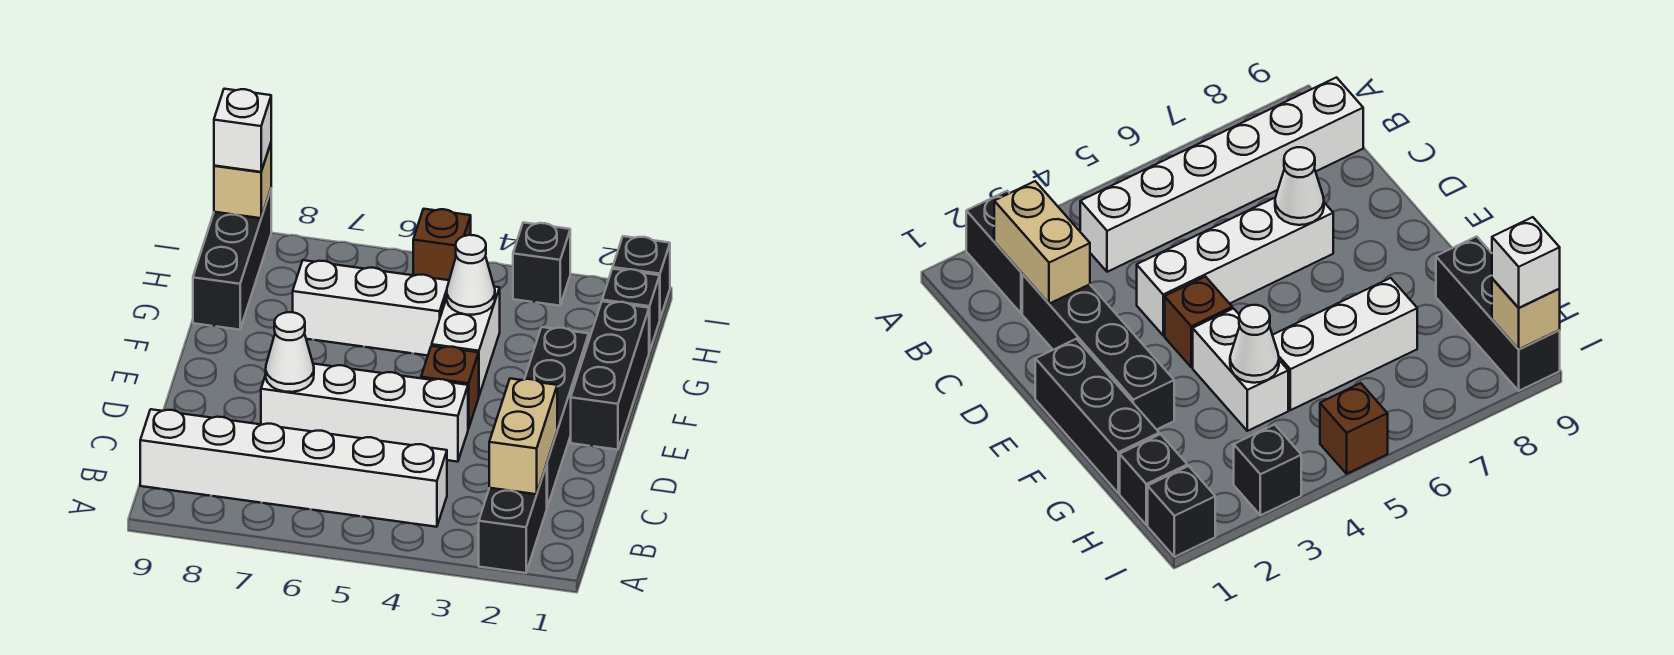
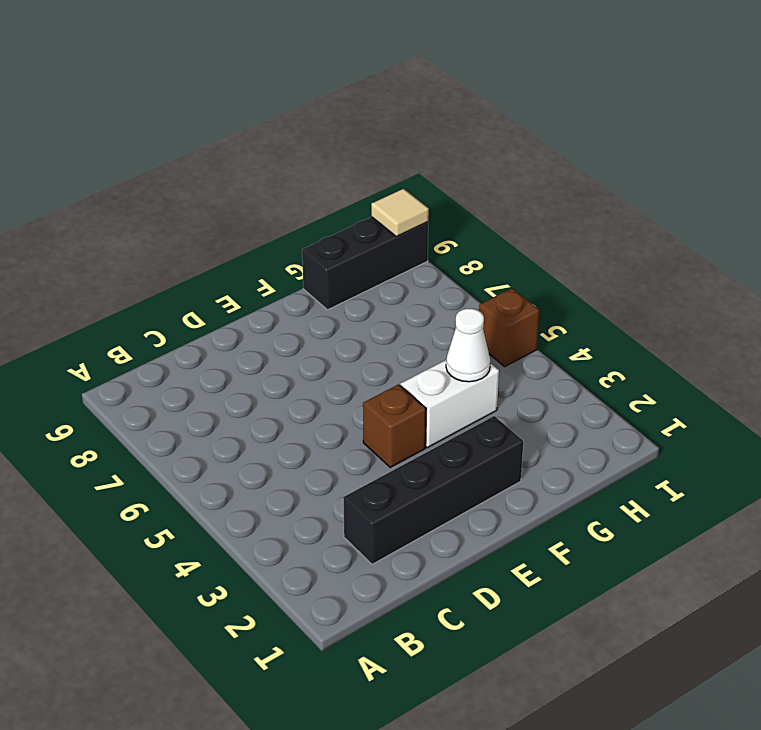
tan tile I9 level 2 -> tan brick I9 level 2
none -> black brick A2:B2 level 1
none -> white brick B4:B9 level 1
none -> white brick D4:D7 level 1

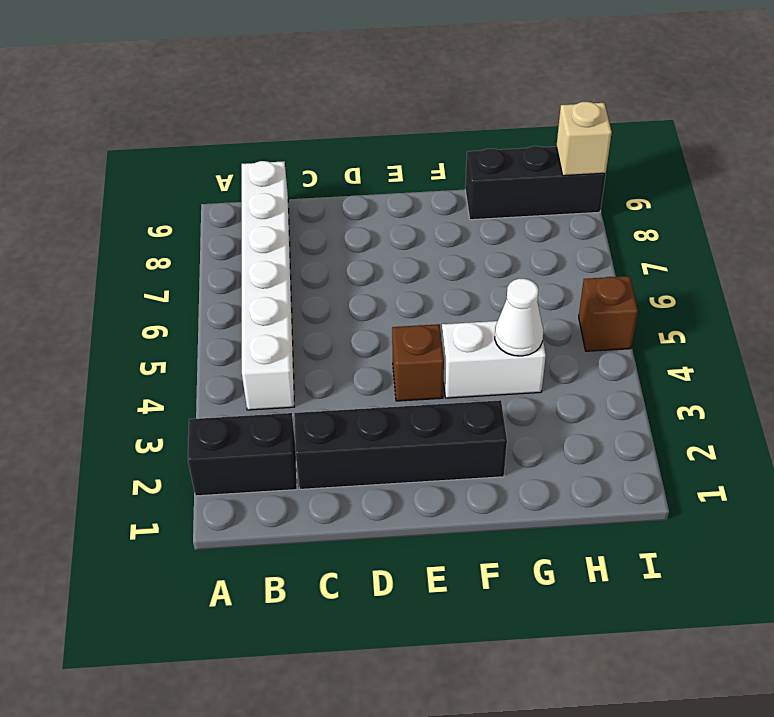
none -> white brick D4:D7 level 1
none -> black brick E1:G1 level 1
none -> white brick G5:G7 level 1

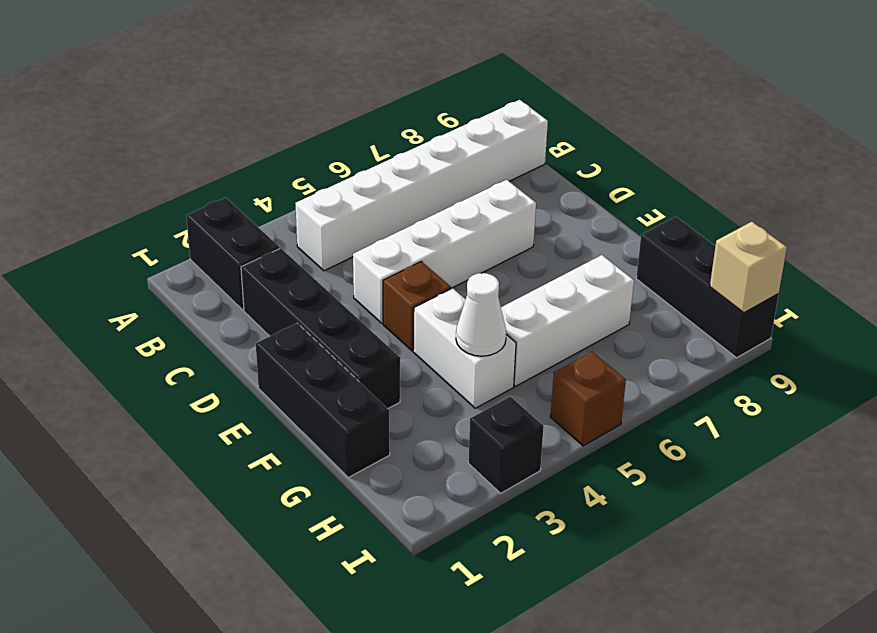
none -> black brick H1 level 1
none -> black brick I1 level 1
none -> tan brick B2:C2 level 2

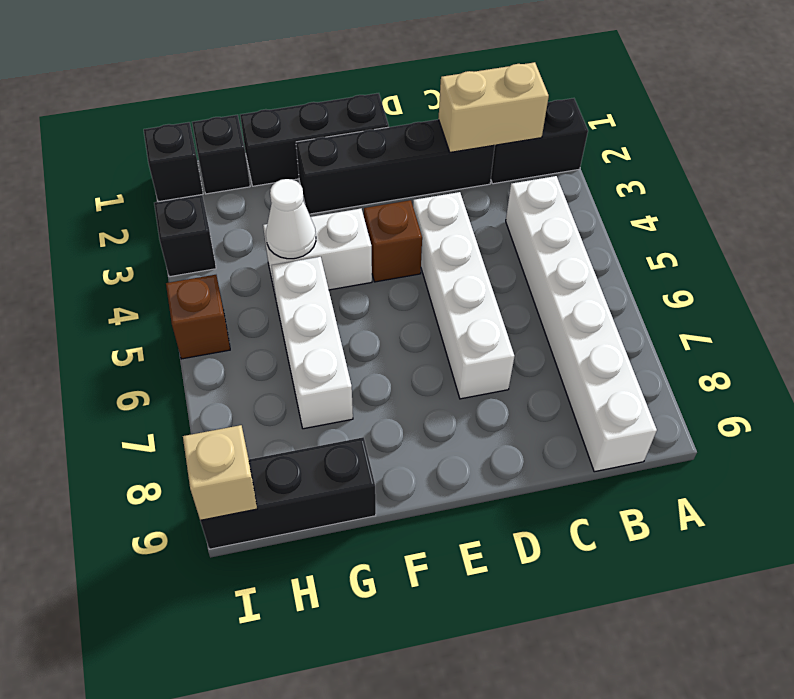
none -> white cone D7 level 2
none -> white brick I9 level 3

